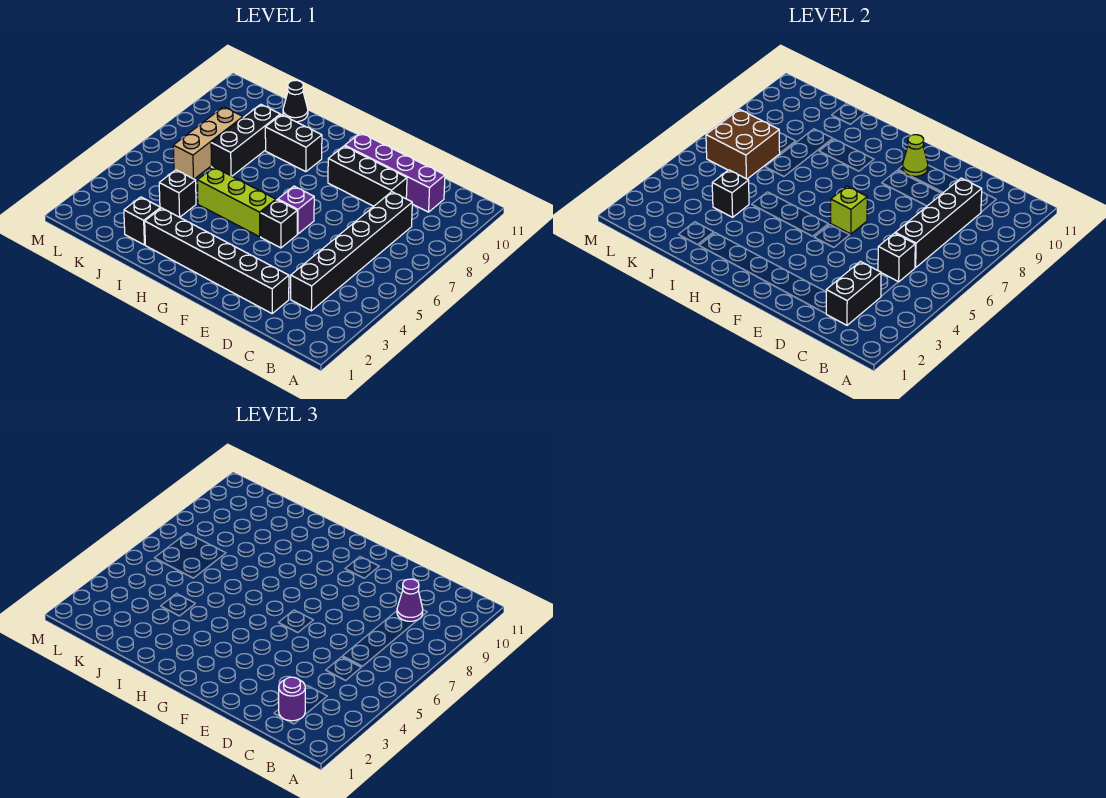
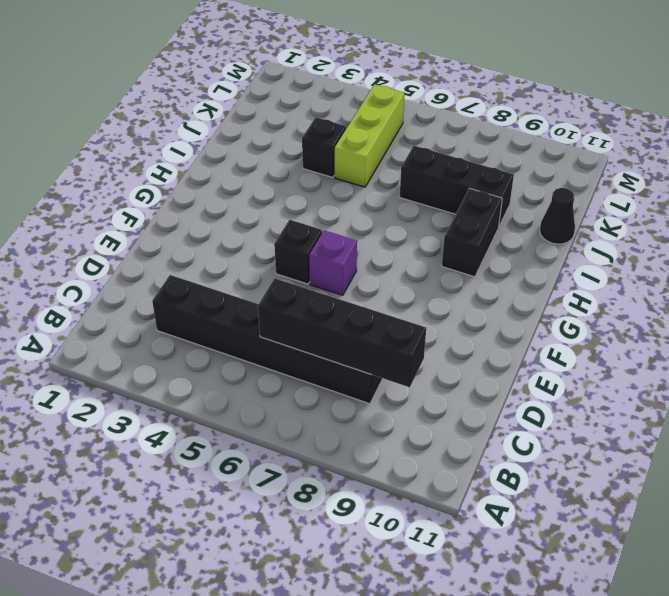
lime brick J5:L5 level 1 -> lime brick G5:I5 level 1
none -> purple brick C10:F10 level 1
none -> black brick D2:I2 level 1
none -> black brick D9:F9 level 1

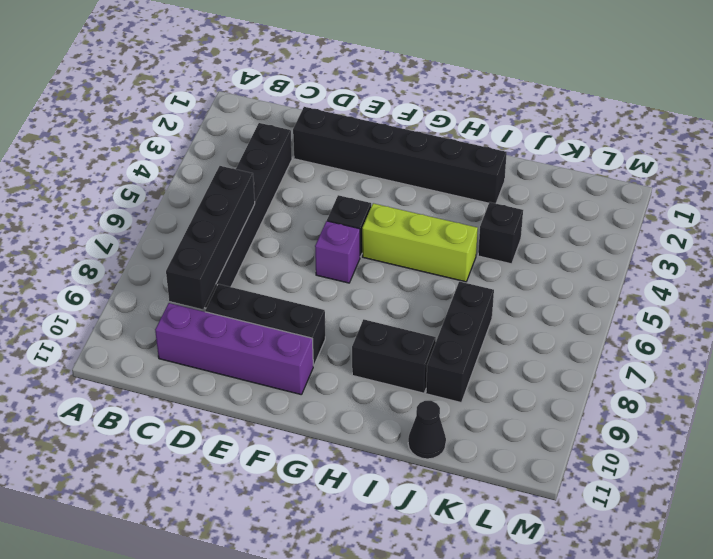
none -> black brick J2 level 1
none -> tan brick K6:K8 level 1
none -> black brick C2:C3 level 2

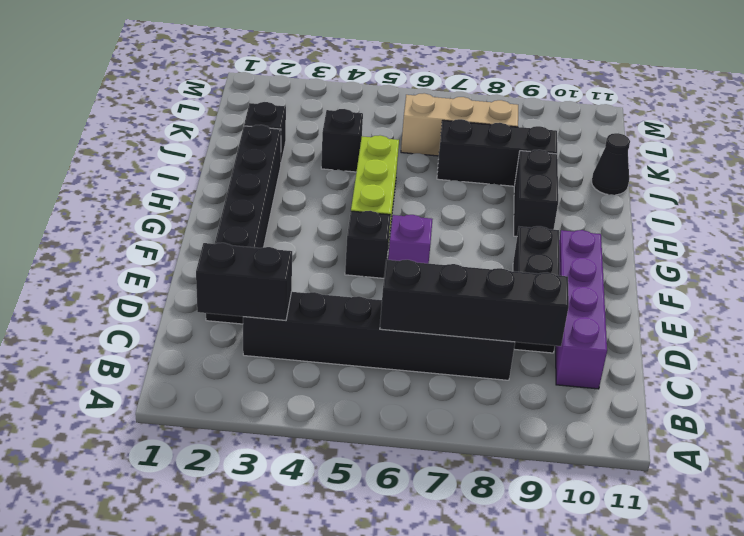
none -> black brick C5 level 2
none -> lime brick F6 level 2
none -> lime cone F10 level 2

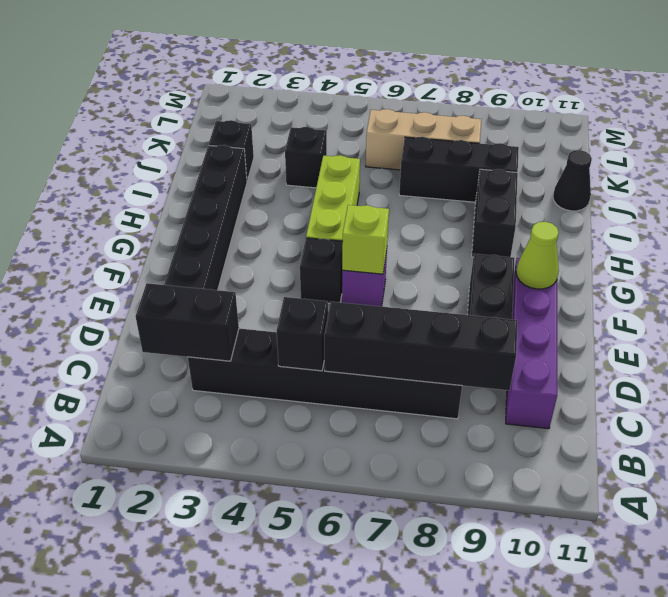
none -> black brick J4 level 2
none -> brown brick K6:L7 level 2
none -> purple round brick C2 level 3

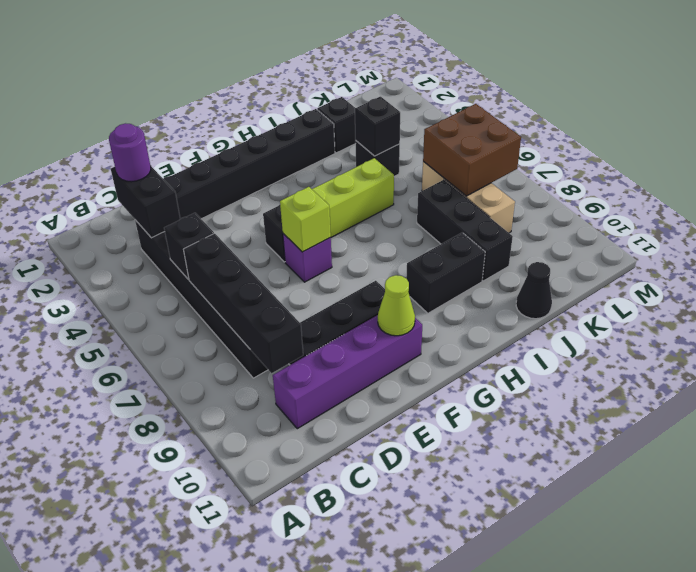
none -> purple cone C9 level 3

